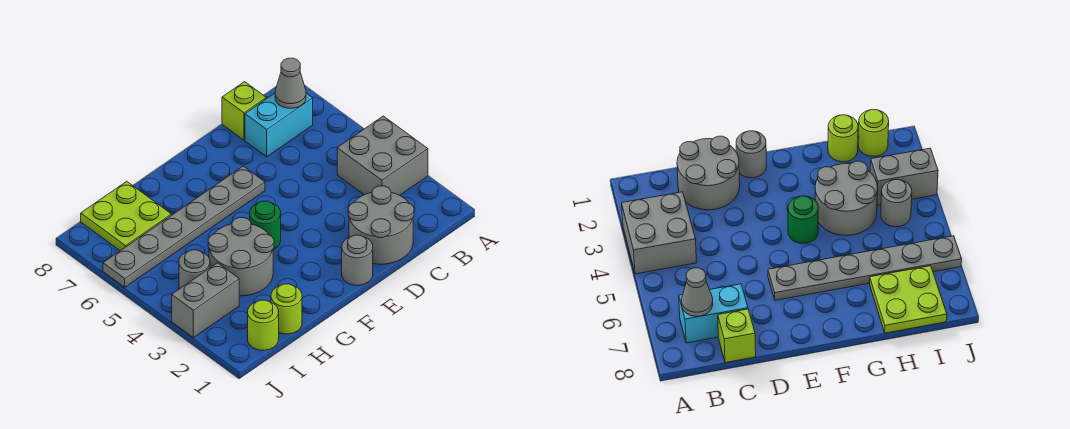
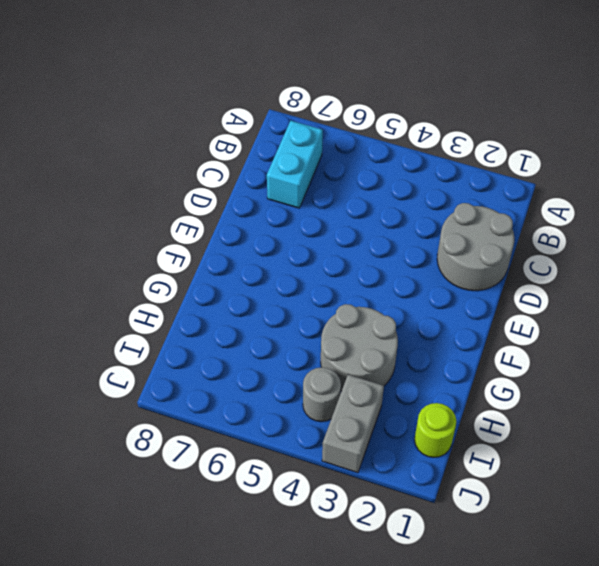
none -> grey brick A3:B4 level 1
none -> lime brick C8 level 1
none -> grey round brick E1 level 1

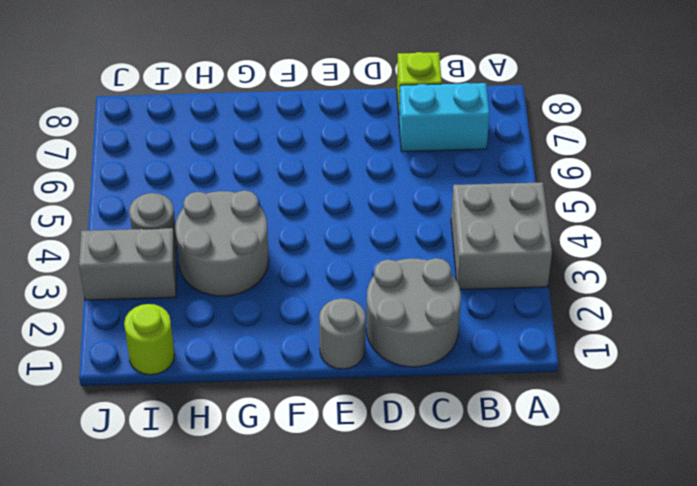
none -> grey plate E6:J6 level 1
none -> green round brick F4 level 1
none -> lime round brick H1 level 1

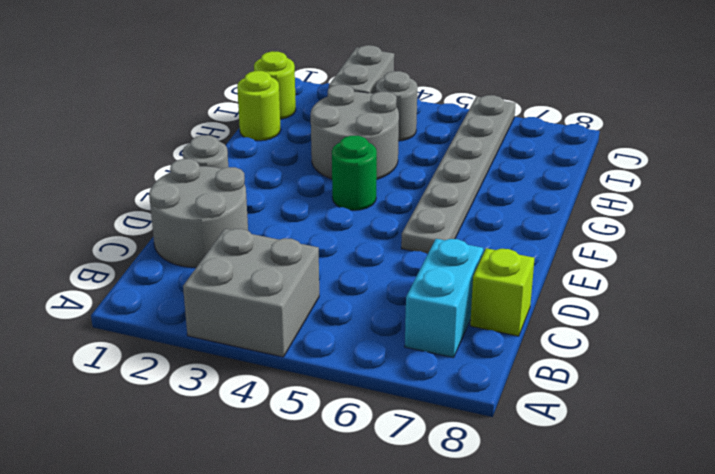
none -> lime plate H7:I8 level 1
none -> grey cone B7 level 2

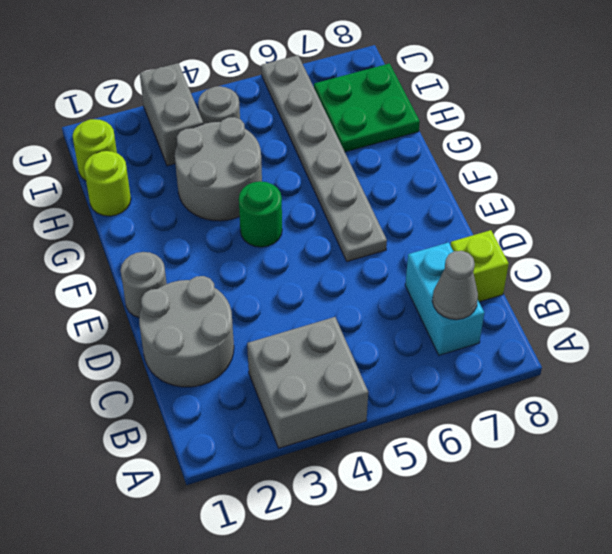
green plate H7:I8 level 1 -> lime plate H7:I8 level 1

